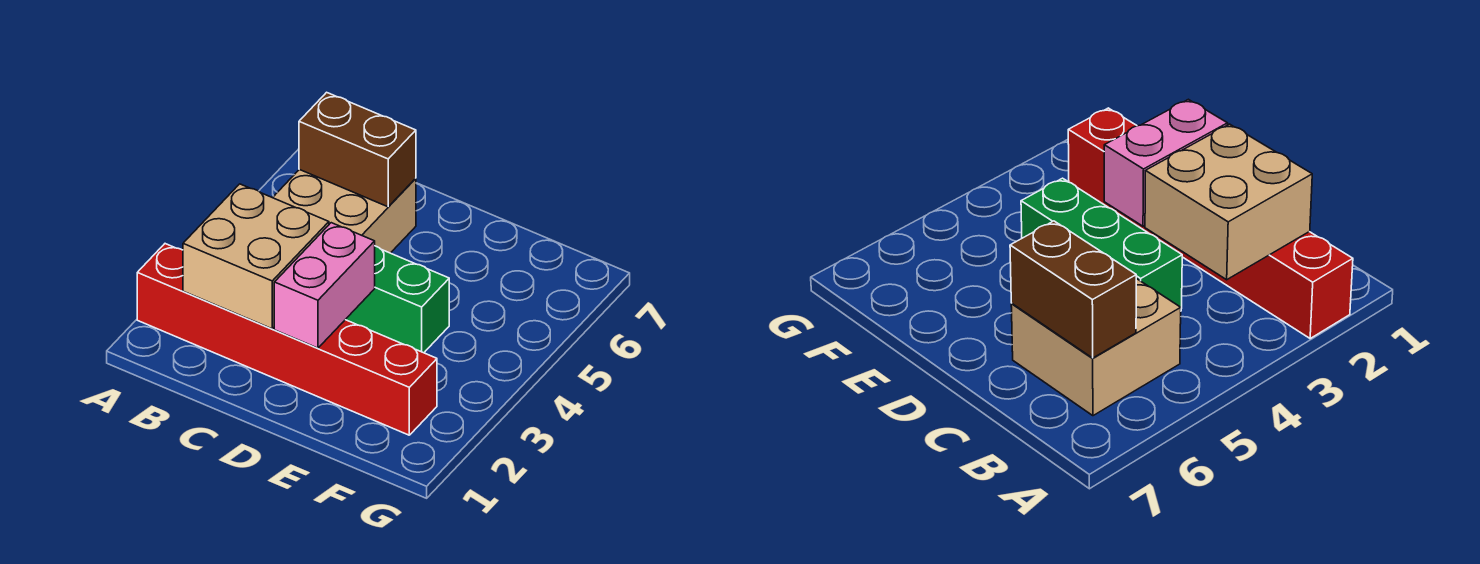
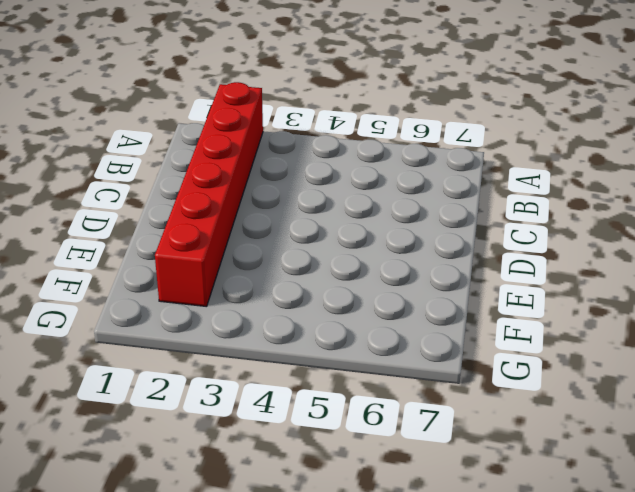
none -> tan brick B5:C6 level 1
none -> green brick C4:E4 level 1

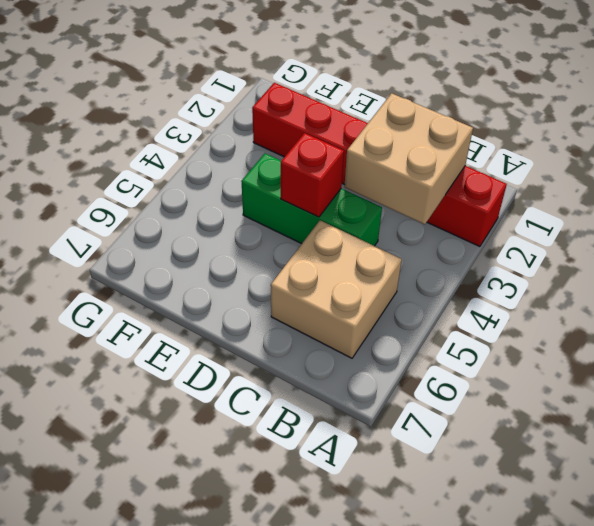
red brick D4 level 2 -> none
none -> brown brick B6:C6 level 2
none -> pink brick D2:D3 level 2

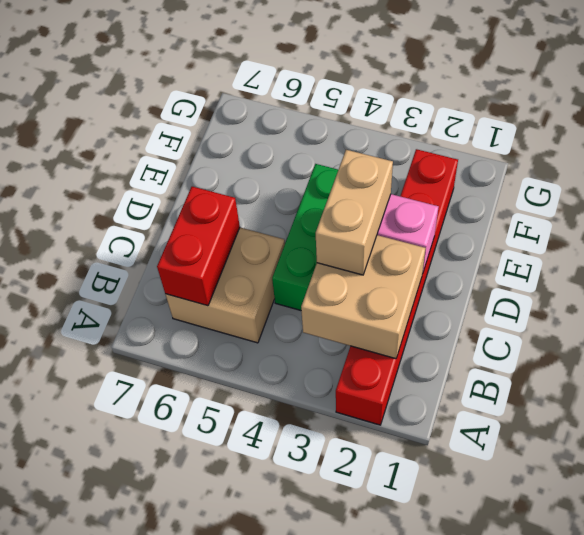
red brick B6:C6 level 2 -> brown brick B6:C6 level 2
tan brick C3:D3 level 3 -> none

